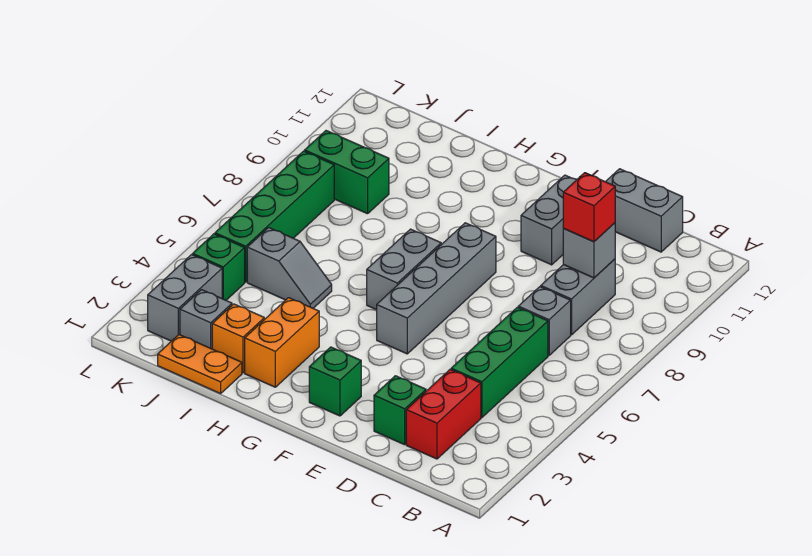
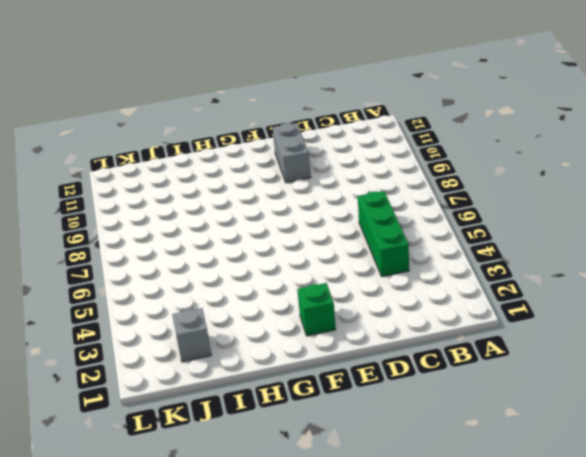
none -> red brick C2:C3 level 1
none -> grey brick C7 level 1
none -> grey brick C8:C9 level 1

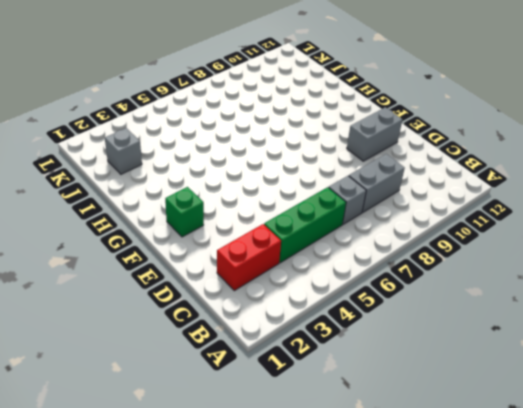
none -> grey brick C12:D12 level 1
none -> green brick D2 level 1
none -> grey brick F5:F8 level 1

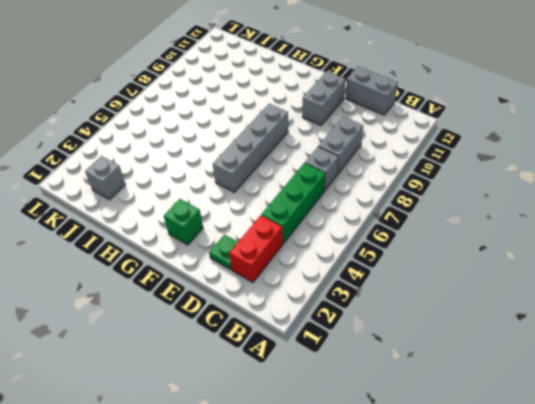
green plate D2 level 1 -> green brick D2 level 1
none -> grey brick G6:G7 level 1
none -> orange brick H2:H3 level 1
none -> orange plate I1:J1 level 1

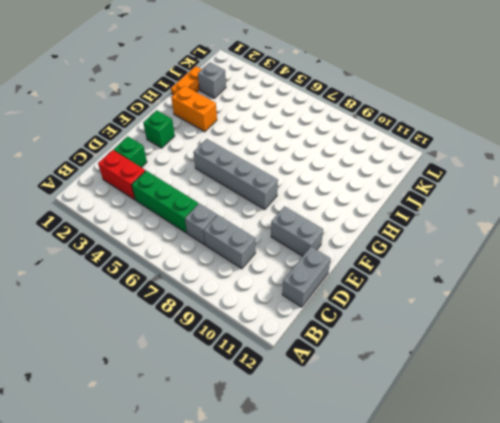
none -> grey brick G6:G7 level 1
none -> orange brick I2 level 1
none -> grey slope I5:J5 level 1 top J

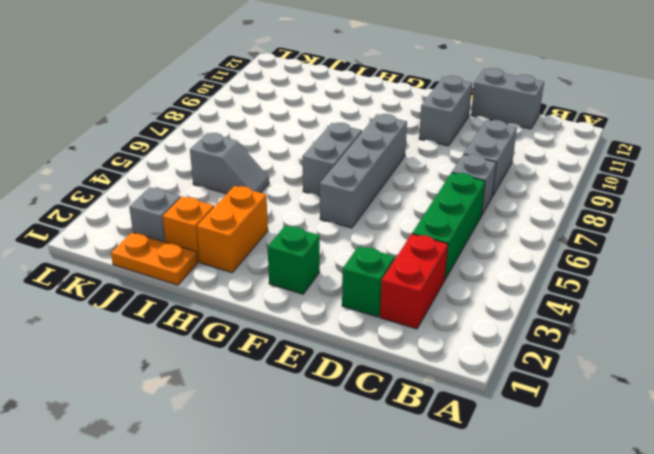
none -> green brick J9:K9 level 1
none -> grey brick K2:K3 level 1
none -> green brick K4 level 1

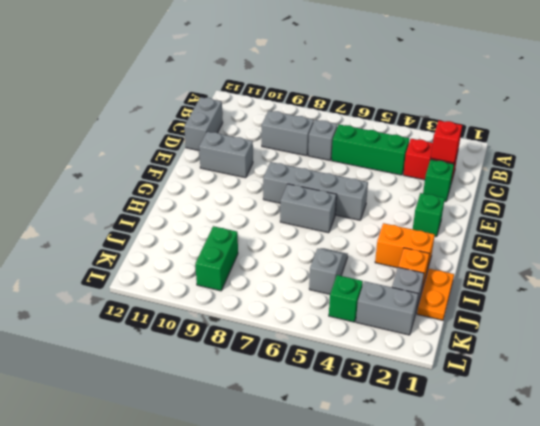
red brick C2 level 2 -> red brick C9 level 3
none -> green brick K5:K8 level 1
none -> grey brick C9 level 2

